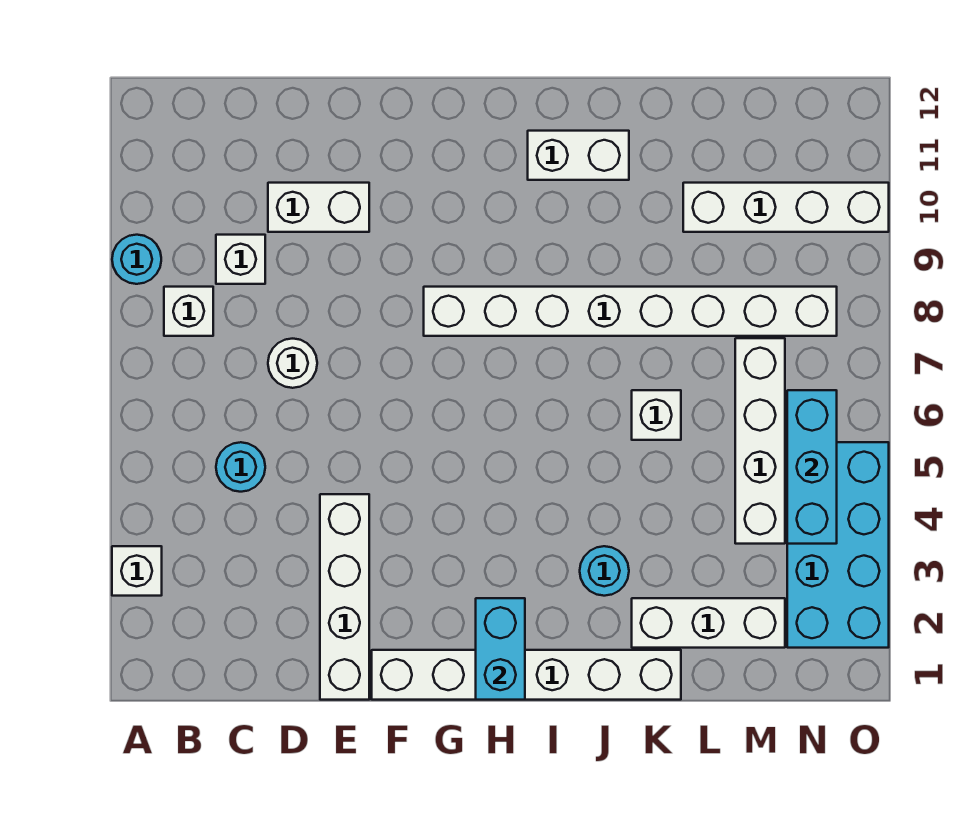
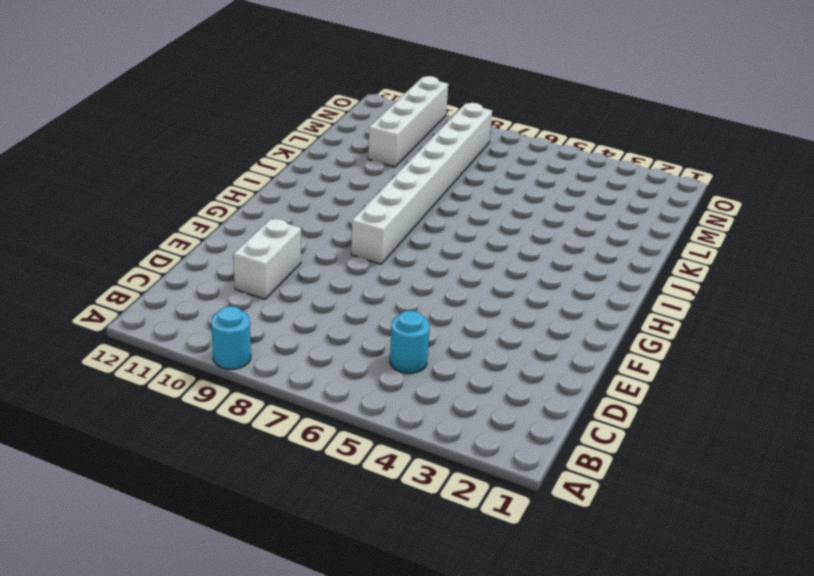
none -> white brick A3 level 1
none -> white brick B8 level 1
none -> white brick C9 level 1

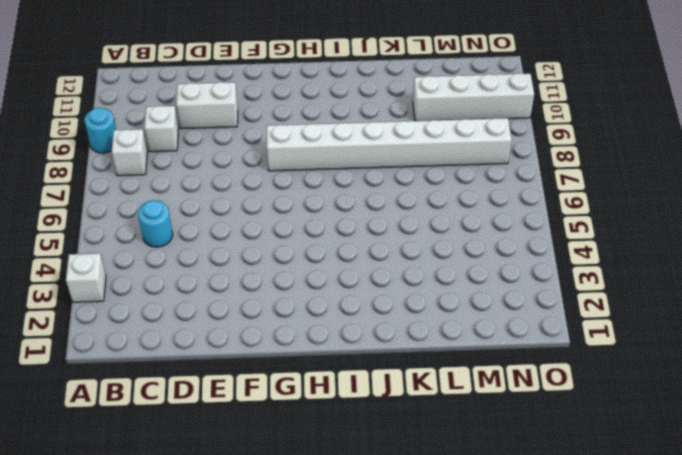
none -> white round brick D7 level 1
none -> white brick E1:E4 level 1
none -> white brick F1:K1 level 1

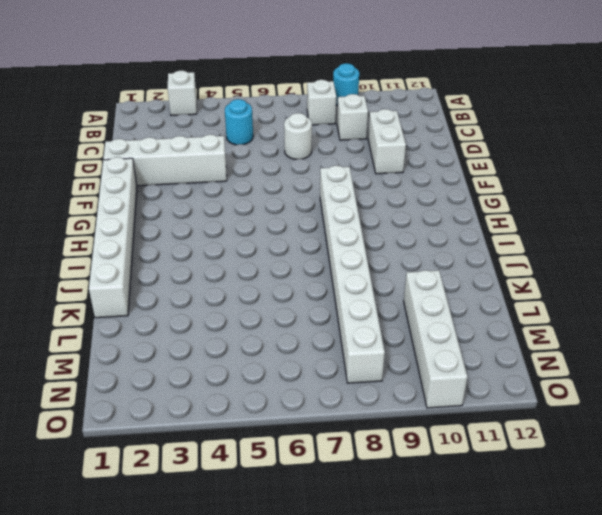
none -> white brick I11:J11 level 1
none -> cyan round brick J3 level 1
none -> white brick K2:M2 level 1

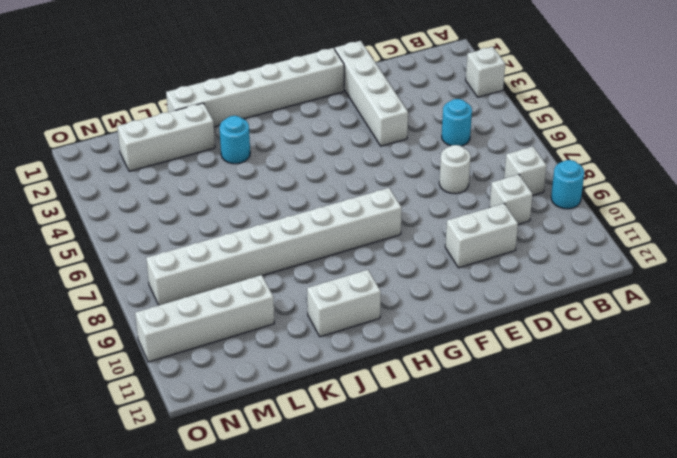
none -> white brick K6 level 1
none -> white brick M4:M7 level 1
none -> cyan brick N2:O5 level 1

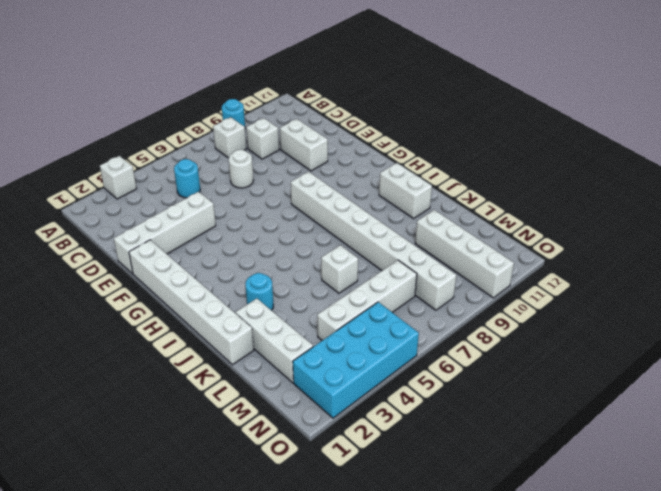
none -> cyan brick H1:H2 level 2
none -> cyan brick N4:N6 level 2

